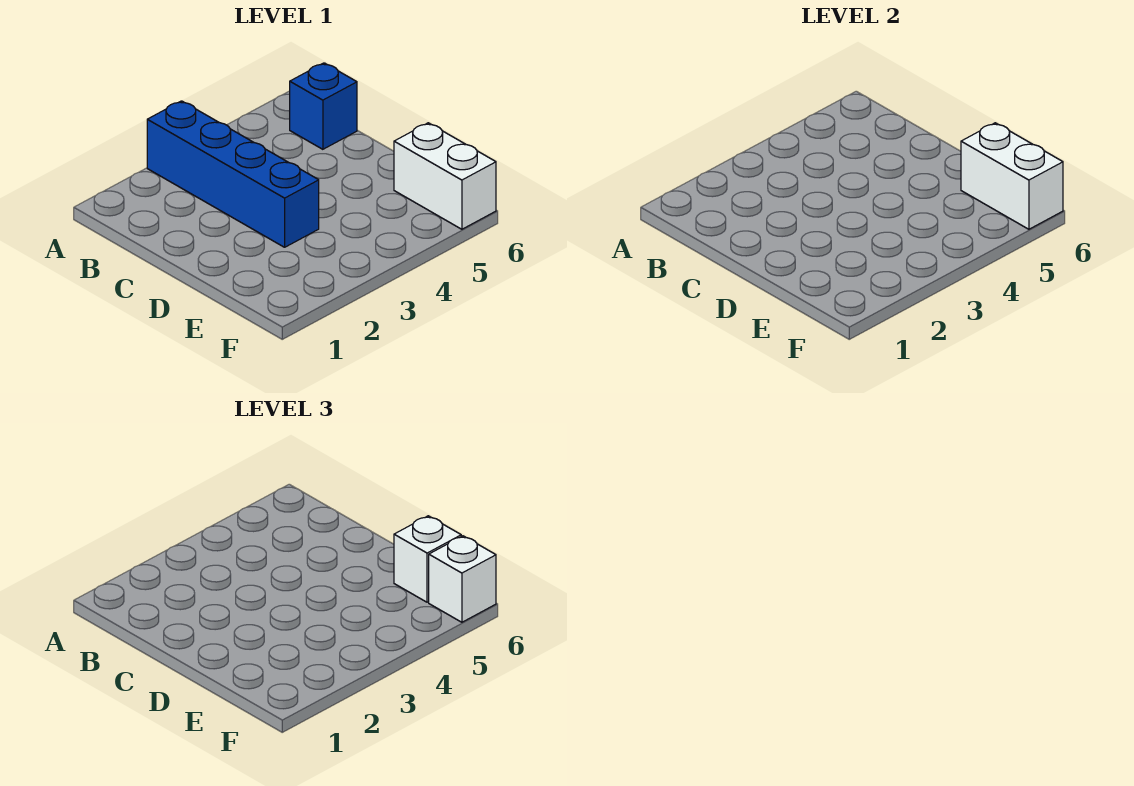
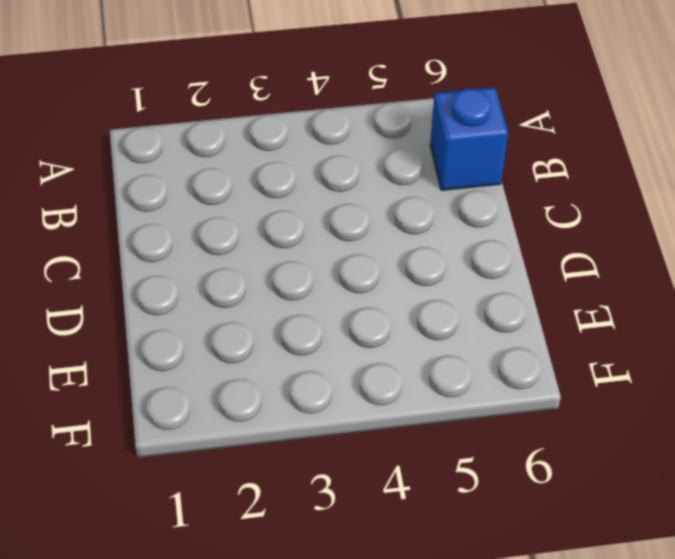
none -> blue brick A3:D3 level 1
none -> white brick E6:F6 level 1

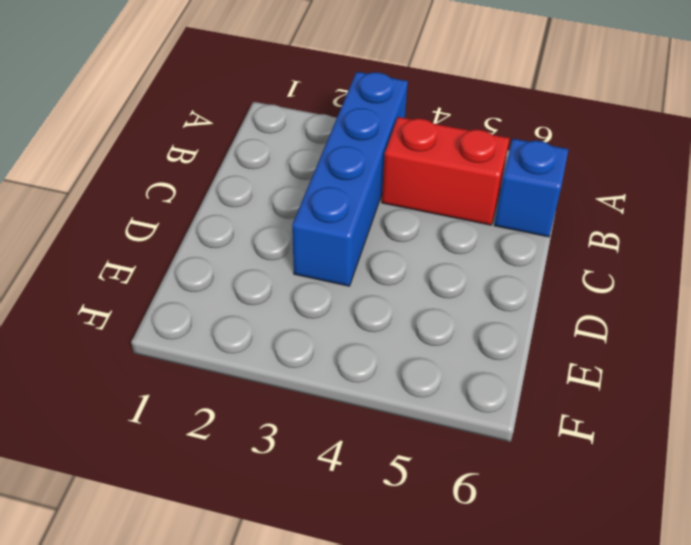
red brick B4:B5 level 1 -> none
none -> white brick E6:F6 level 1
none -> white brick E6:F6 level 2

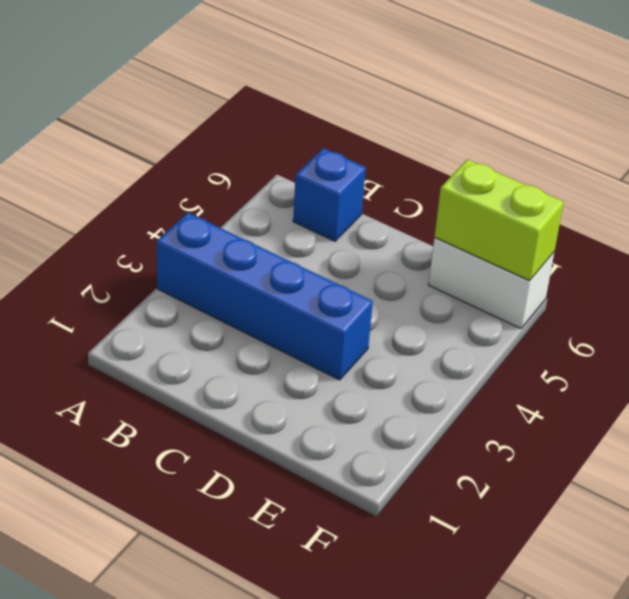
lime brick E6:F6 level 2 -> white brick E6:F6 level 2
none -> white brick E6 level 3
none -> white brick F6 level 3

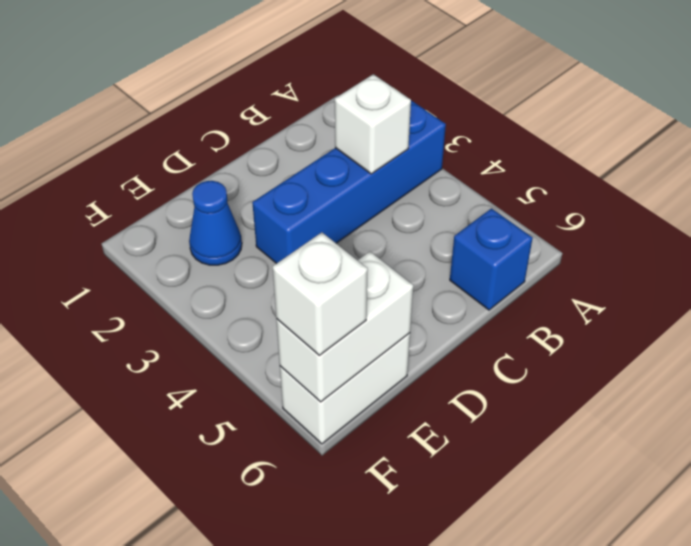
white brick B3 level 2 -> white brick E6 level 3
blue cone E2 level 1 -> none

